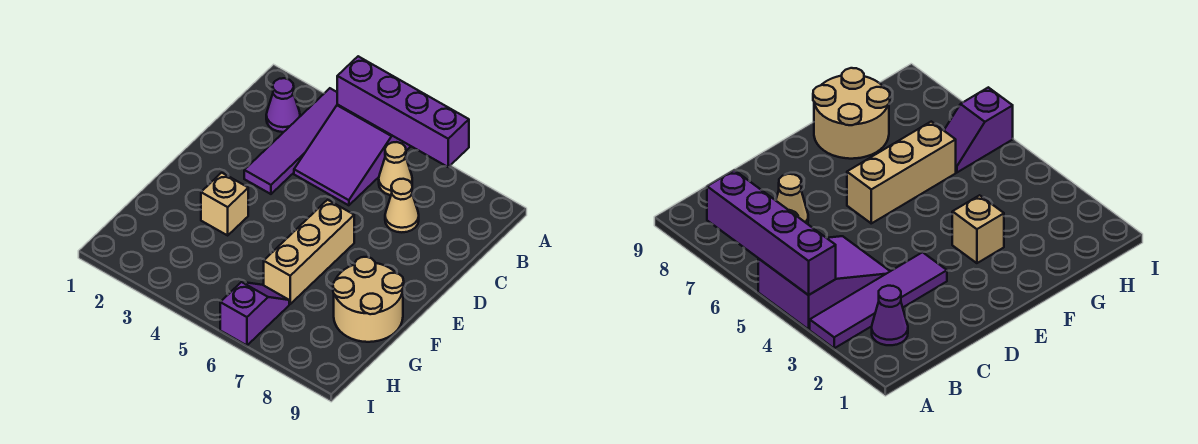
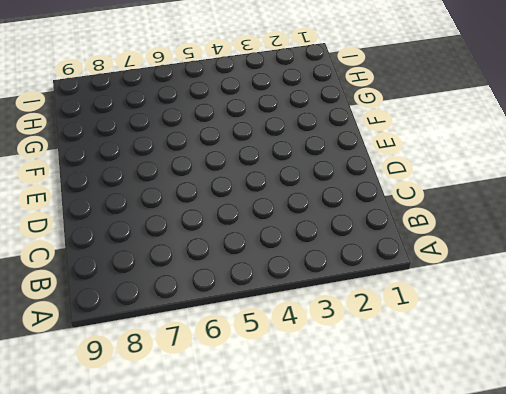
none -> purple tile A3:D3 level 1
none -> purple slope A4:C5 level 1 top A

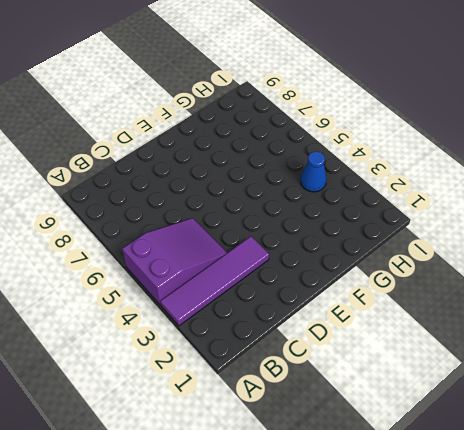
blue cone H4 level 1 -> none
none -> purple cone B2 level 1
none -> tan cone B6 level 1

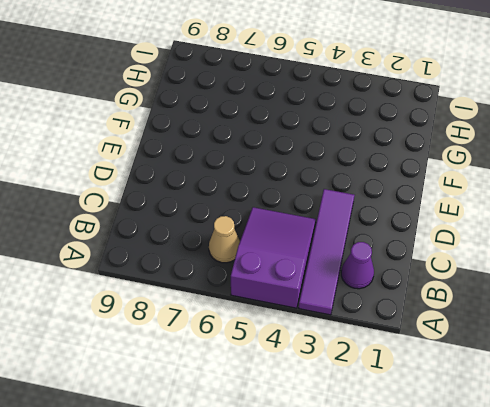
none -> tan cone C7 level 1
none -> tan brick E6:G6 level 1

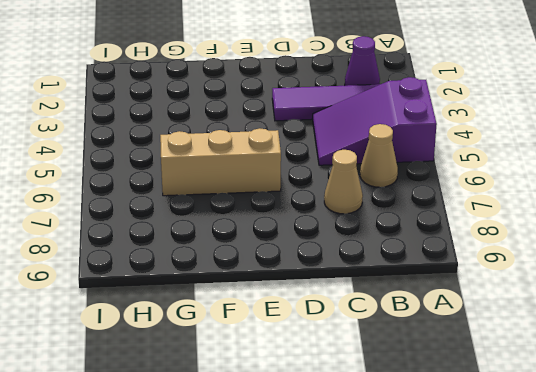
none -> tan brick F3 level 1
none -> tan round brick F8:G9 level 1

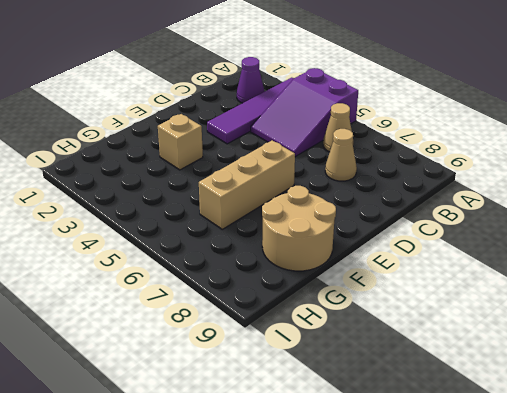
none -> purple slope H6:I6 level 1 top I
none -> purple brick A4:A7 level 2

